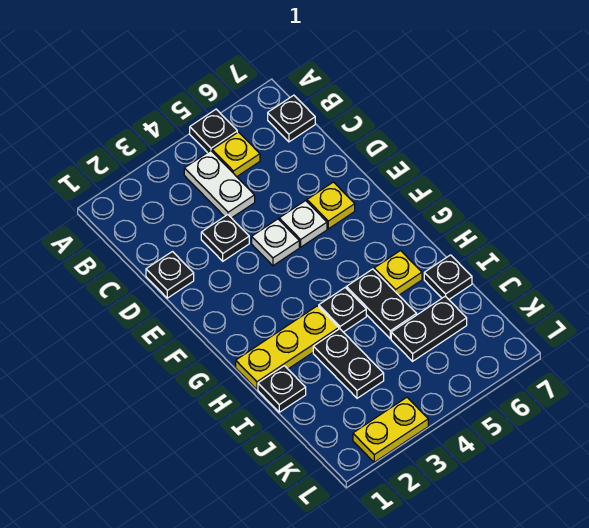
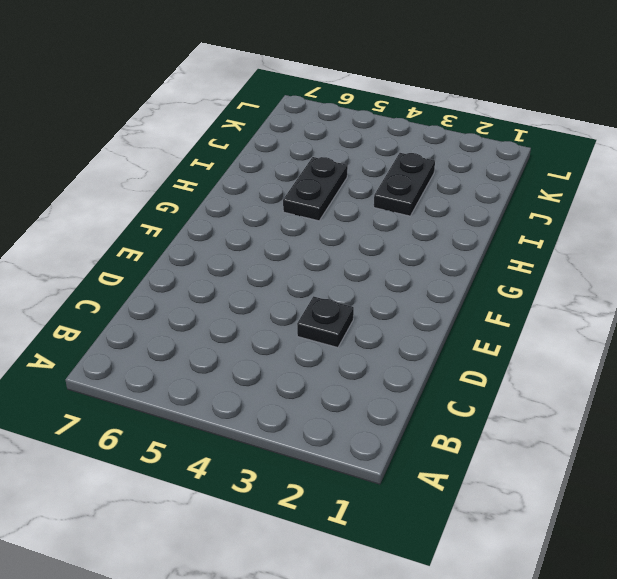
none -> black plate A5 level 1
none -> white plate B4:C4 level 1
none -> yellow plate B5 level 1

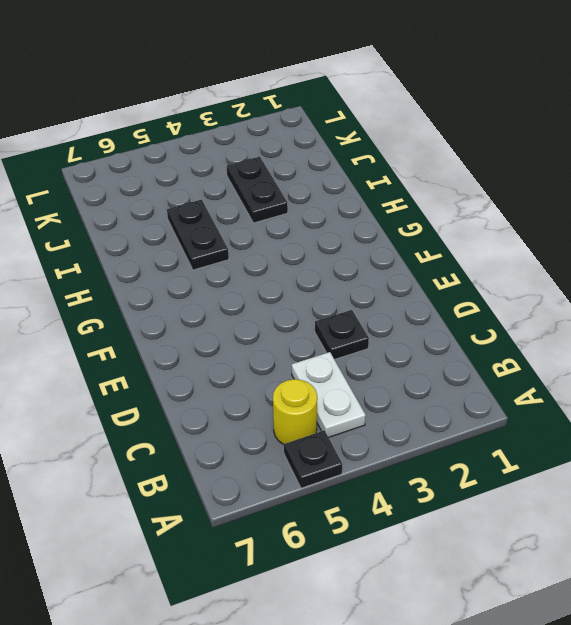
yellow round brick B5 level 1 -> yellow plate B5 level 1
none -> black plate B7 level 1
none -> black plate D1 level 1
none -> white plate E4 level 1

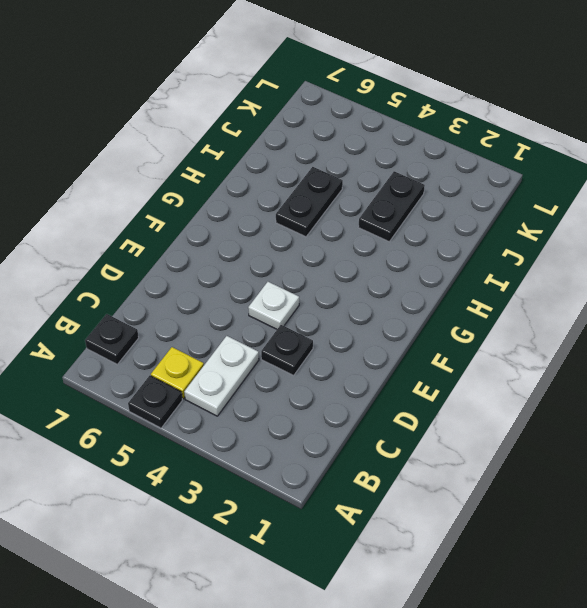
none -> black plate D1 level 1
none -> white plate E5 level 1
none -> yellow plate E6 level 1

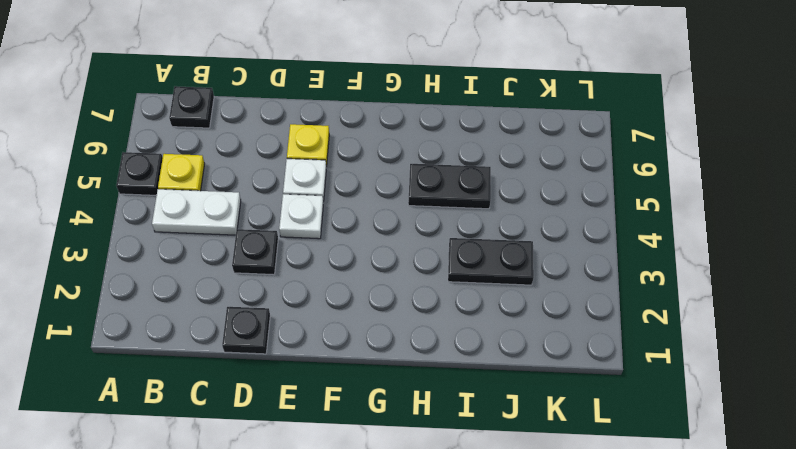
none -> yellow plate H1:H3 level 1
none -> black plate H4 level 1
none -> yellow plate H6 level 1

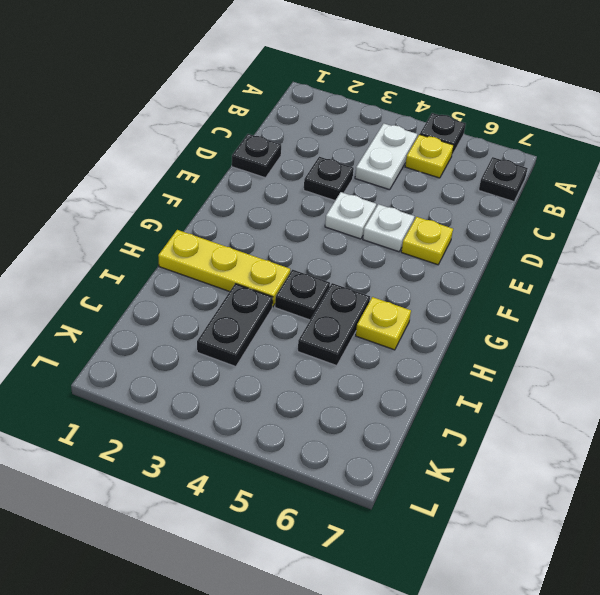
none -> black plate I1 level 1
none -> black plate I7 level 1
none -> black plate J5:J6 level 1

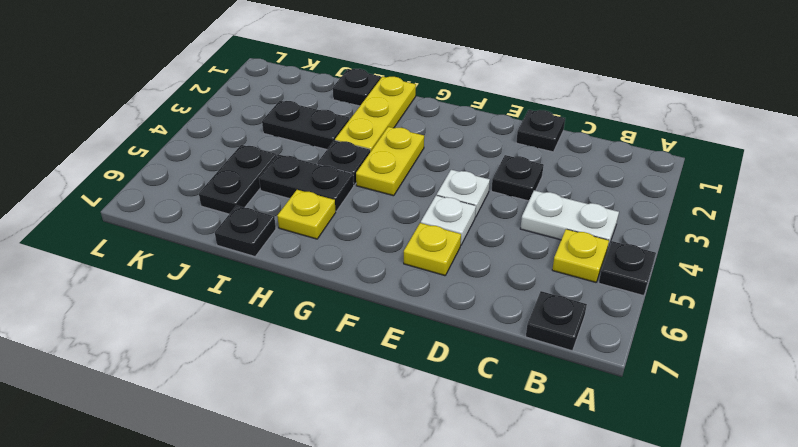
yellow plate G3:G4 level 1 -> yellow plate L2:L3 level 1

